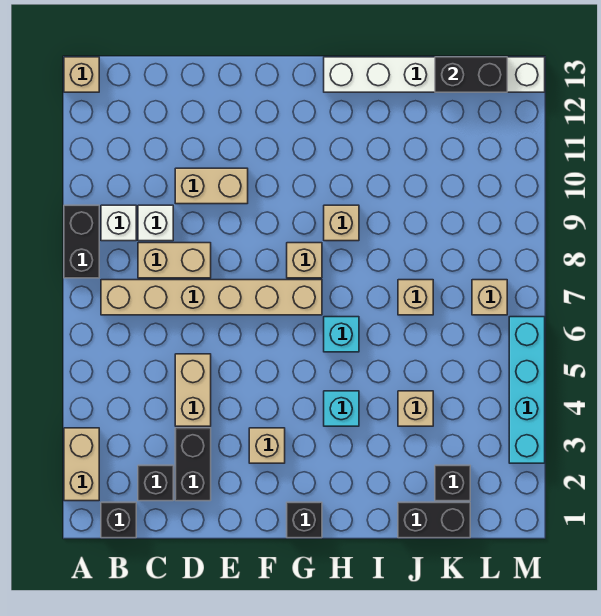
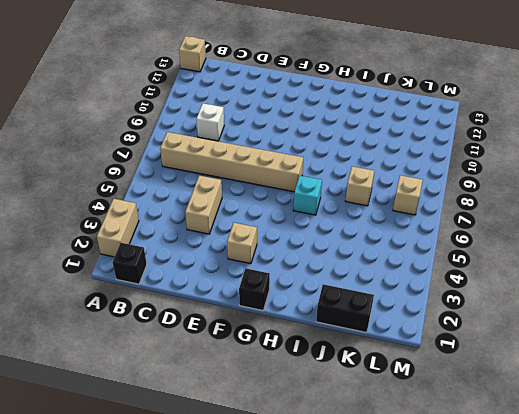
none -> black brick A8:A9 level 1
none -> white brick B9 level 1
none -> black brick C2 level 1

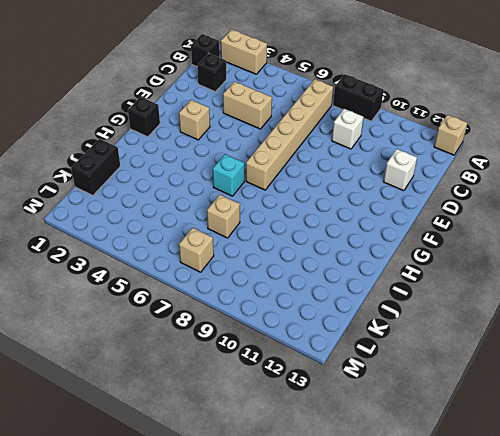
white brick D12 level 1 -> white brick B9 level 1
none -> tan brick C8:D8 level 1
none -> black brick D2:D3 level 1
none -> tan brick D10:E10 level 1

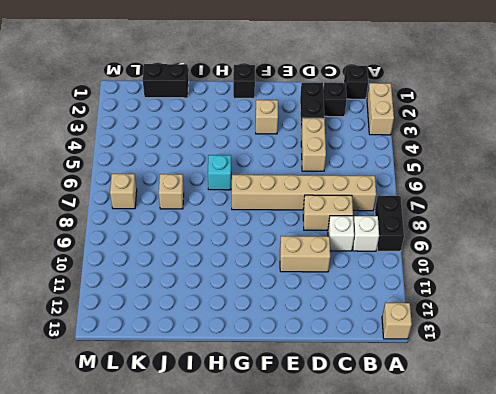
none -> tan brick G8 level 1
none -> cyan brick H4 level 1
none -> tan brick H9 level 1

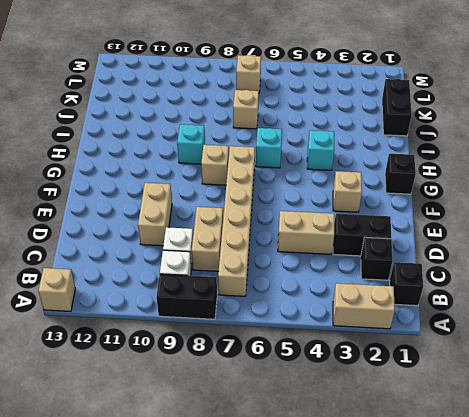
cyan brick H9 level 1 -> tan brick H9 level 1
none -> white brick H13:M13 level 1
none -> tan brick J4 level 1
none -> black brick K2 level 1

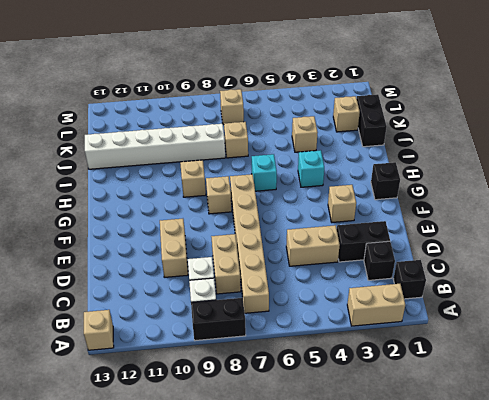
white brick J8:J13 level 1 -> white brick H13:M13 level 1
tan brick K2 level 1 -> black brick K2 level 1
none -> cyan brick M3:M6 level 1
none -> black brick K13:L13 level 2

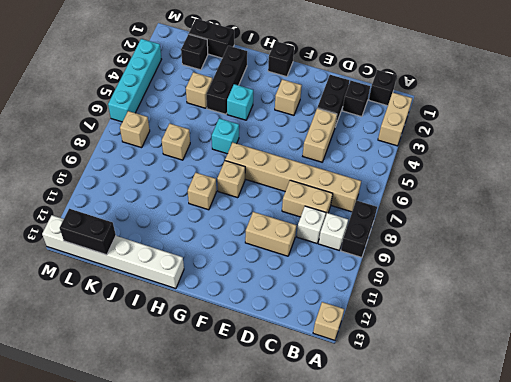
black brick I2:I4 level 1 -> none

